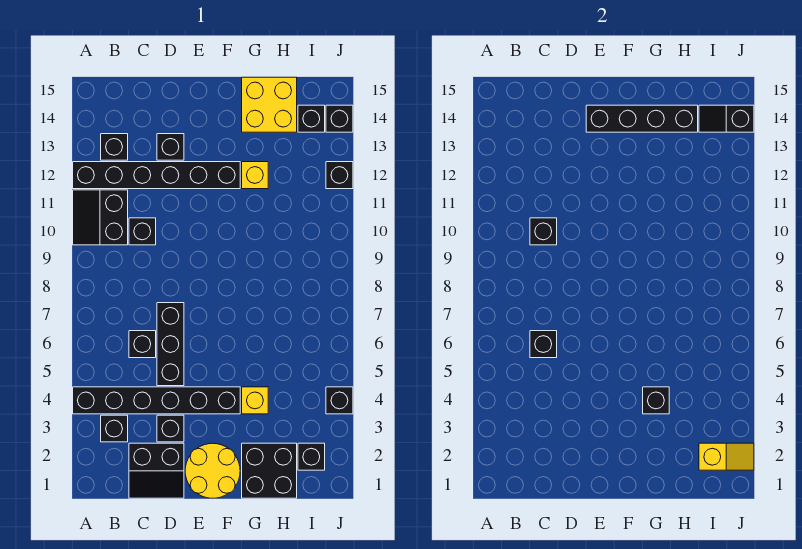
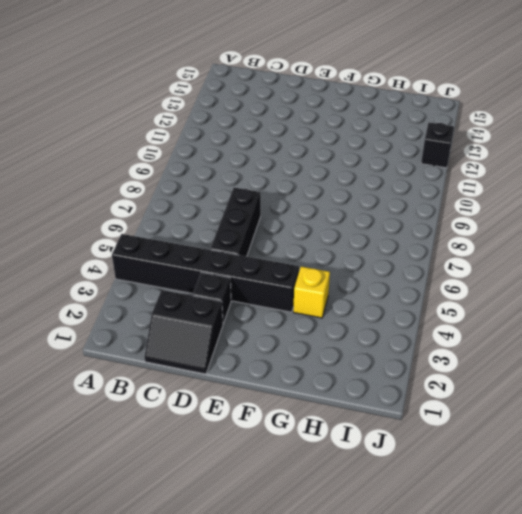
none -> black slope A10:B11 level 1 top B
none -> black brick A12:F12 level 1
none -> black brick B3 level 1

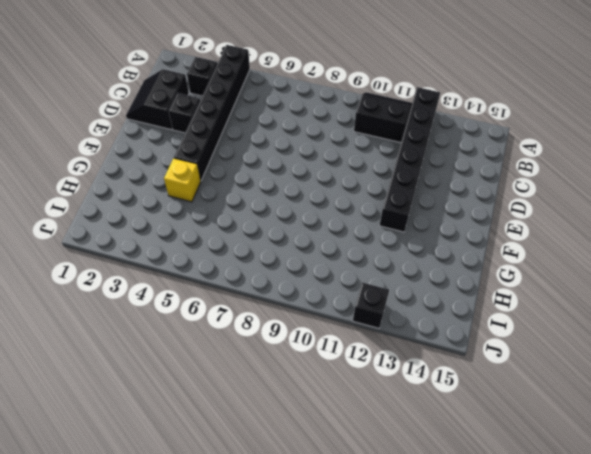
none -> black brick B13 level 1
none -> black brick C6 level 1
none -> black brick C10 level 1

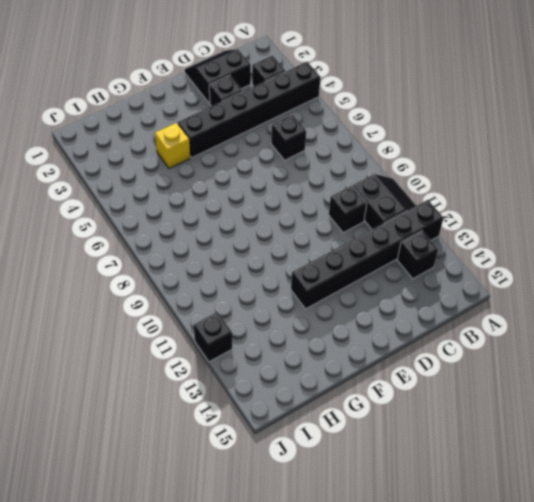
none -> black brick D5:D7 level 1
none -> black brick D13 level 1
none -> yellow round brick E1:F2 level 1

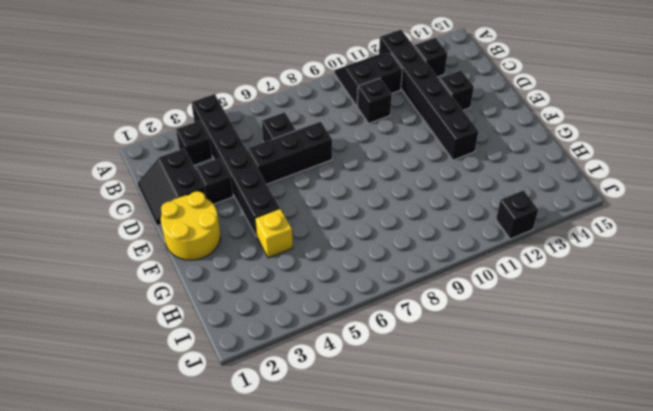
none -> black brick G1:H2 level 1
none -> yellow brick G12 level 1
none -> yellow brick G14:H15 level 1

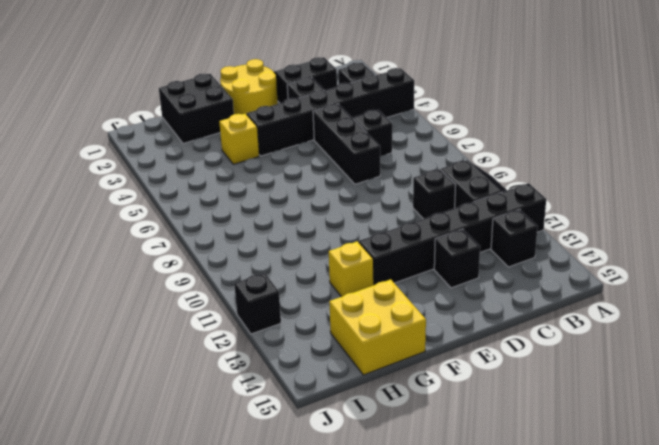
none -> black brick I2 level 1
none -> black brick I14 level 1
none -> black brick J4 level 1

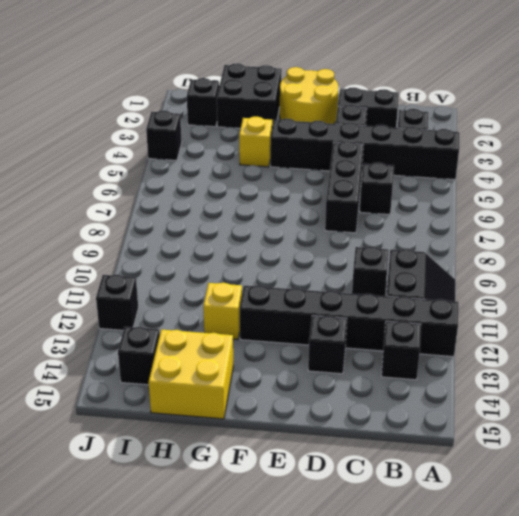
none -> black brick J14 level 1
none -> black brick C6 level 2
none -> black brick C10 level 2

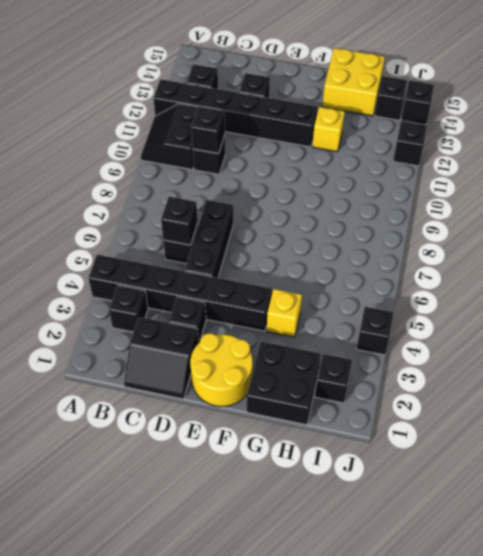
none -> black brick E14:H14 level 2
none -> black brick G4 level 2
none -> yellow slope I2:J2 level 2 top I

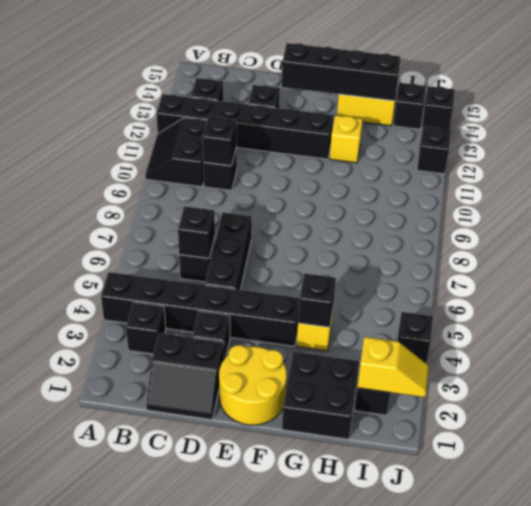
none -> black slope I14:J14 level 2 top J

